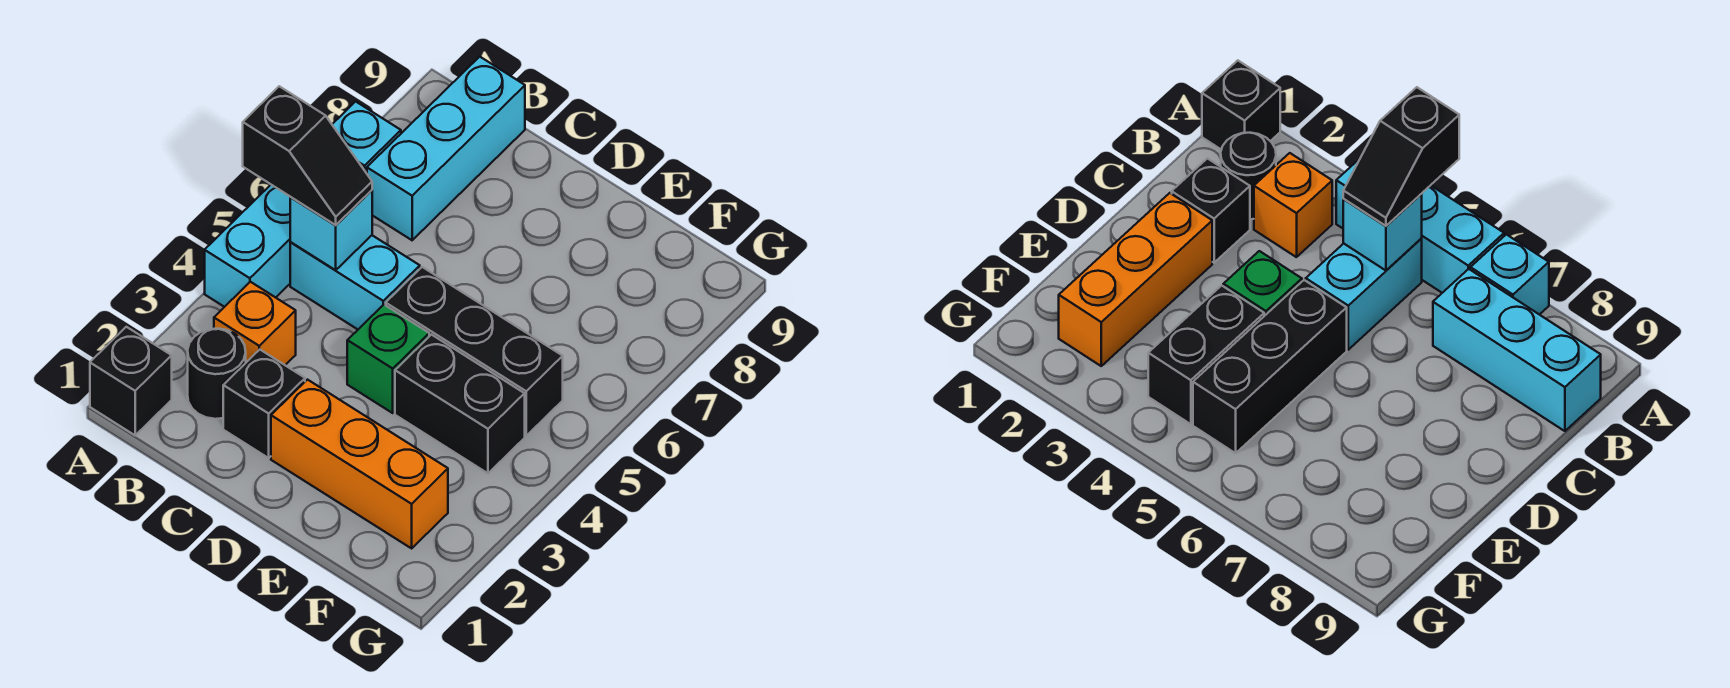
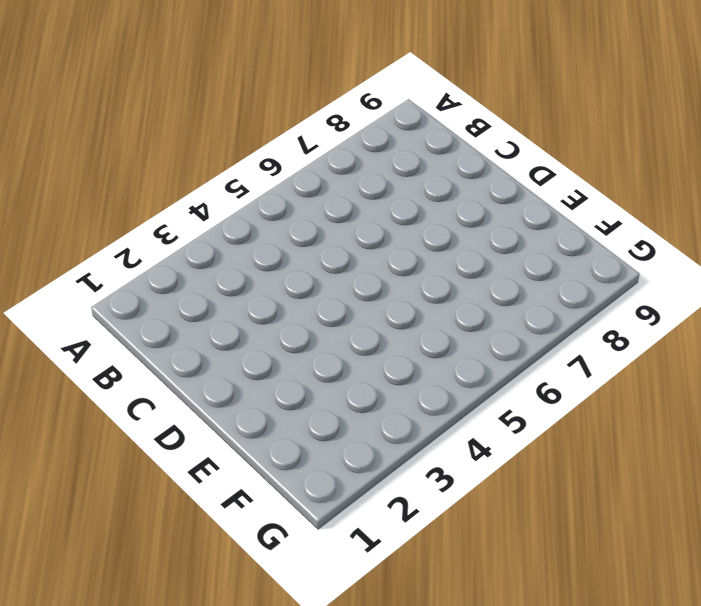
none -> black brick A1 level 1
none -> cyan brick A4:A6 level 1
none -> cyan brick A7 level 1

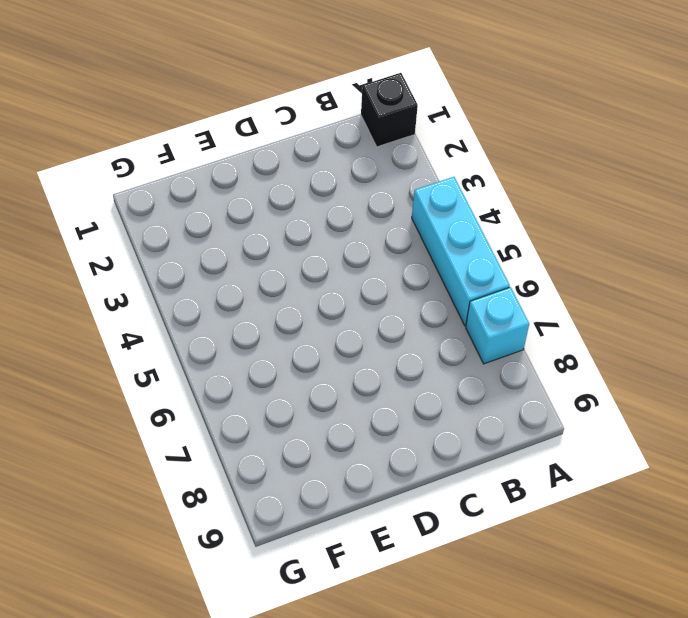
none -> black round brick B2 level 1
none -> orange brick B3 level 1
none -> cyan brick B5:C5 level 1

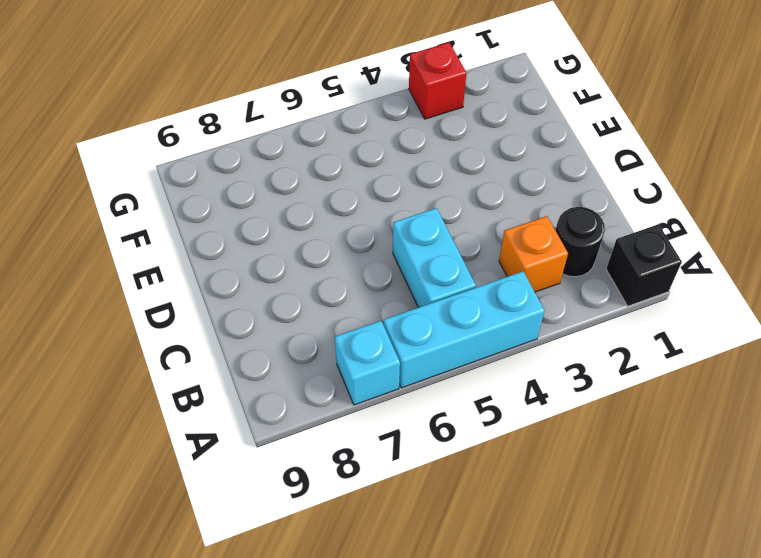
red brick G3 level 1 -> none
none -> cyan brick B7:B9 level 1
none -> black brick C2 level 1
none -> orange brick D2:F2 level 1

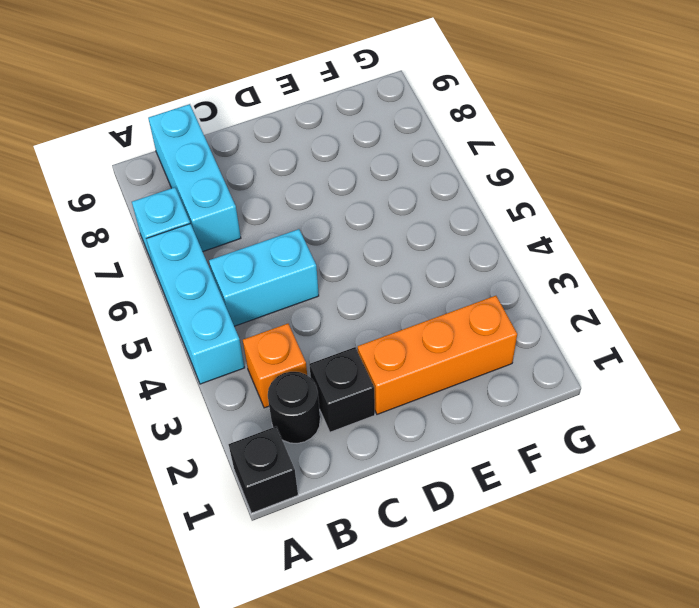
none -> green brick D4 level 1
none -> black brick D5:F5 level 1
none -> black brick E4:F4 level 1

